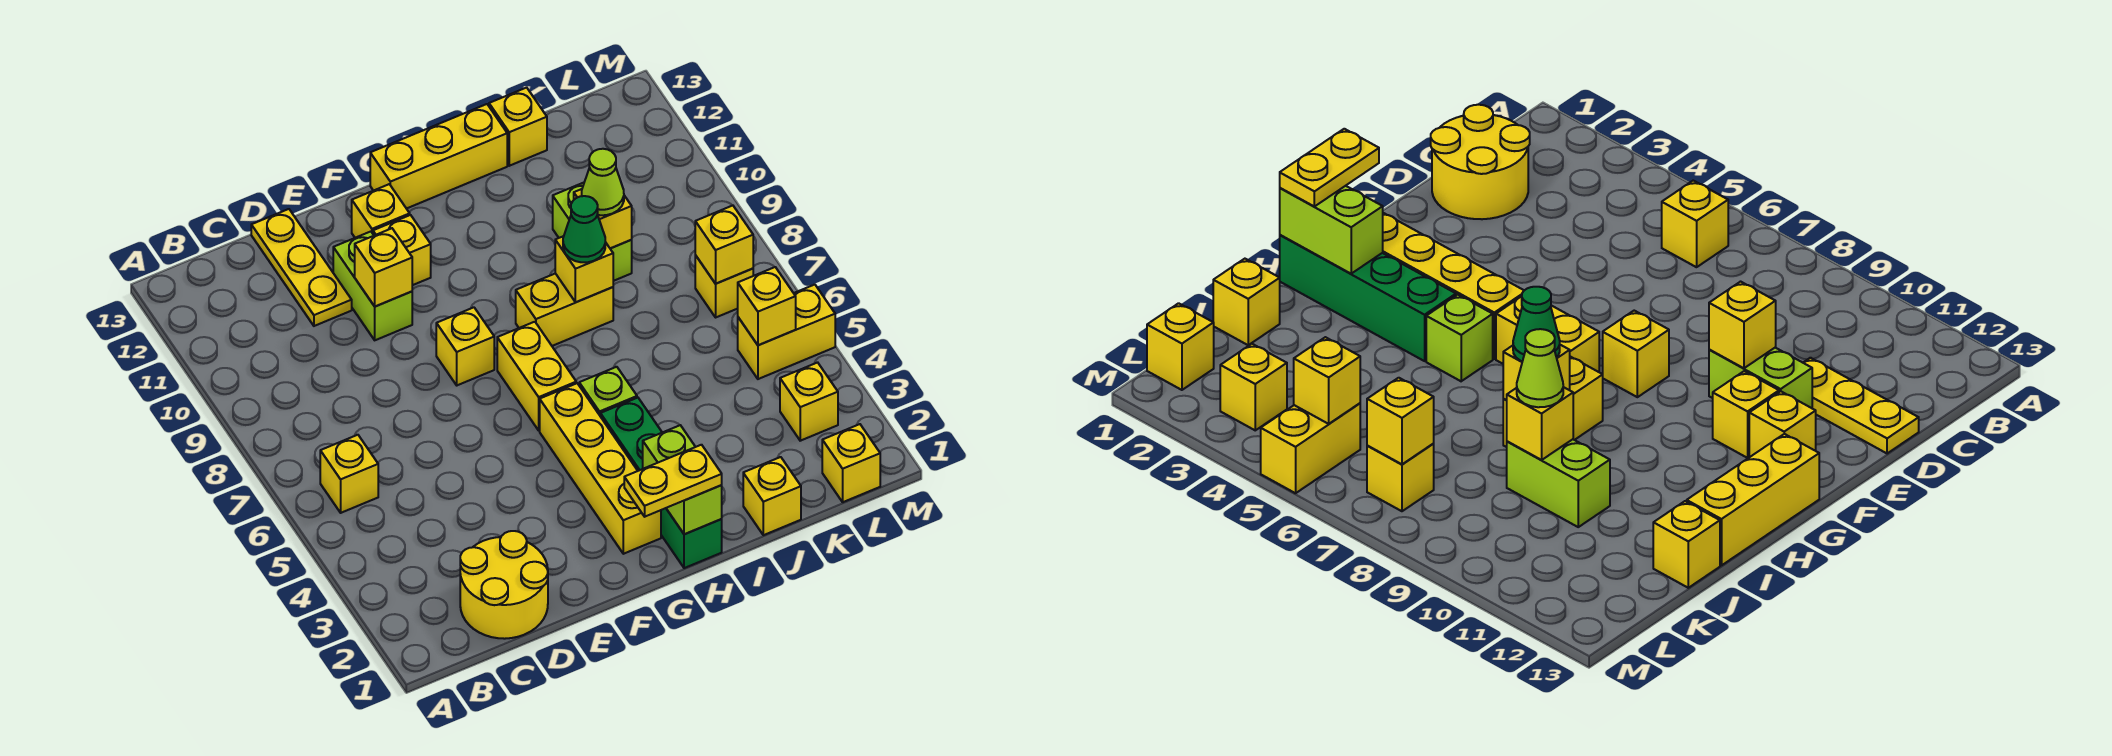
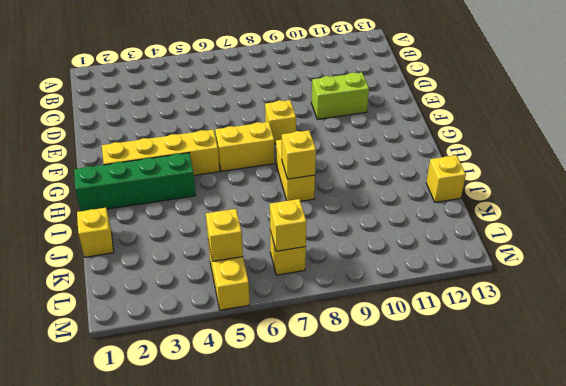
none -> yellow brick B6 level 1
none -> yellow round brick C1:D2 level 1
none -> yellow plate D11:D13 level 1

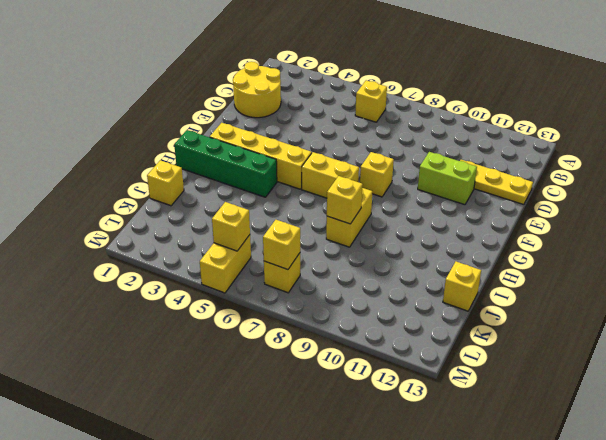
none -> yellow brick F11 level 1
none -> yellow brick F12 level 1
none -> yellow brick G13:I13 level 1

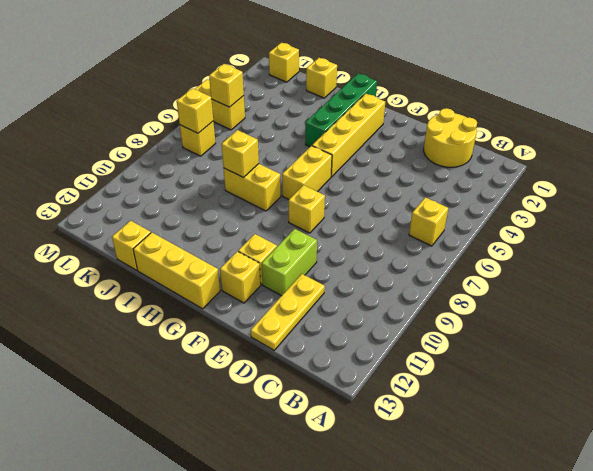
none -> lime brick H5 level 1
none -> lime brick J9:J10 level 1
none -> yellow brick L3 level 1

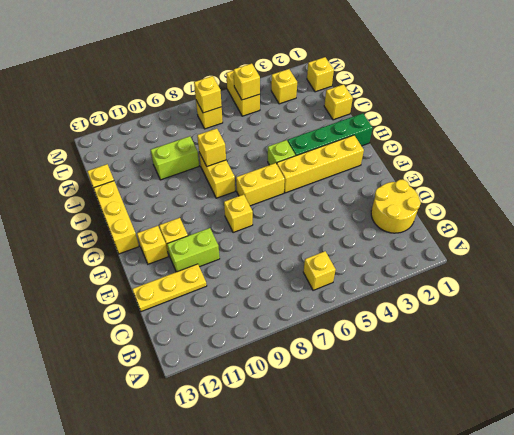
none -> yellow brick E10 level 2
none -> lime brick H1:H2 level 2
none -> yellow brick J9 level 2

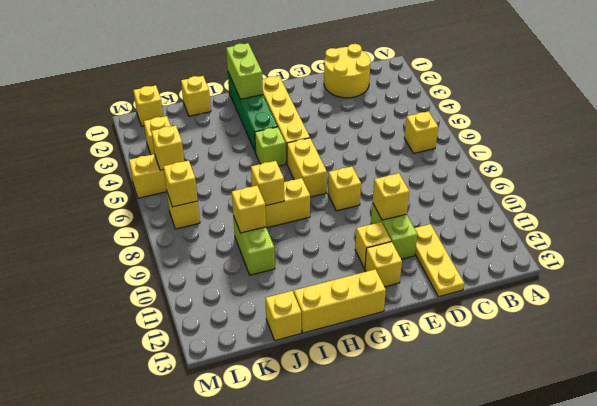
none -> yellow plate G1:H1 level 3
none -> green cone I8 level 3
none -> lime cone J9 level 3

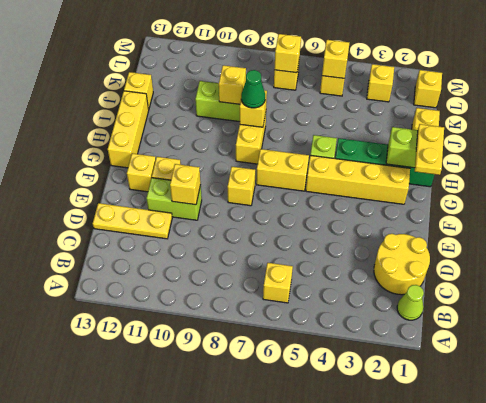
lime cone B1 level 1 -> lime cone J9 level 3

